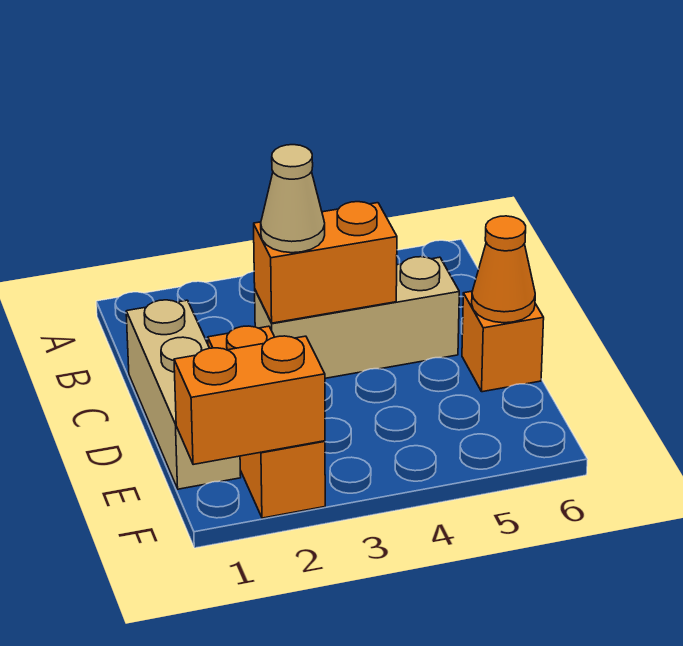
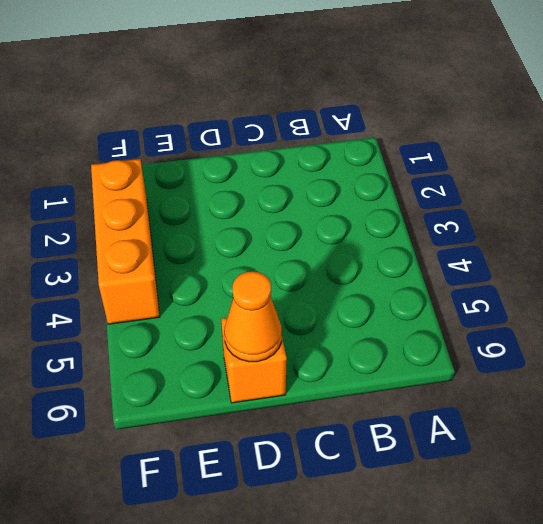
orange brick F2:F4 level 1 -> orange brick D2:F2 level 1
none -> tan brick C1:E1 level 1
none -> tan brick C3:C5 level 1

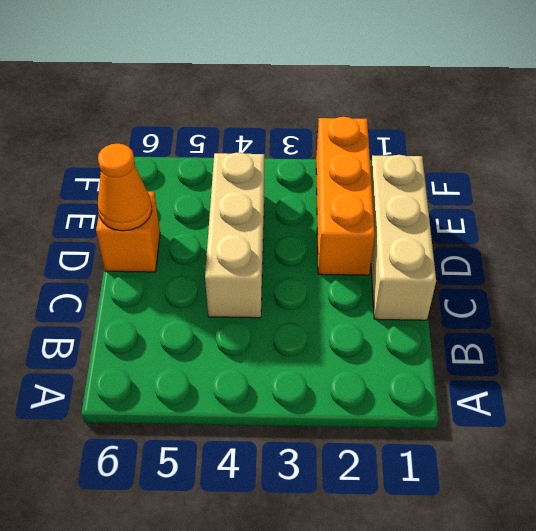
tan brick C4:E4 level 1 -> tan brick C3:C5 level 1
none -> orange brick C3:C4 level 2
none -> orange brick F1:F2 level 2

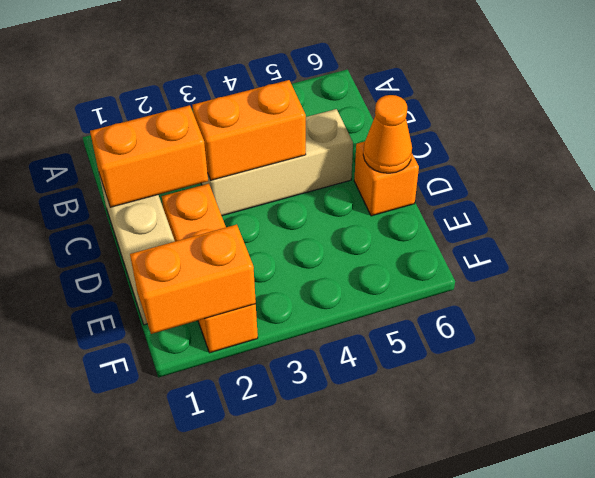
orange brick C1:C2 level 2 -> none
none -> tan cone C3 level 3

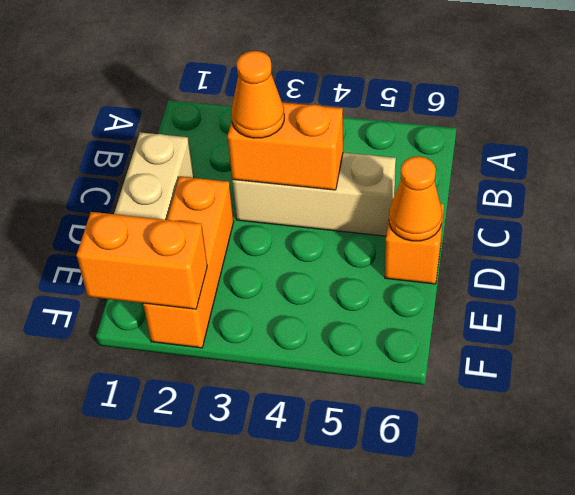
orange cone C3 level 3 -> tan cone C3 level 3

